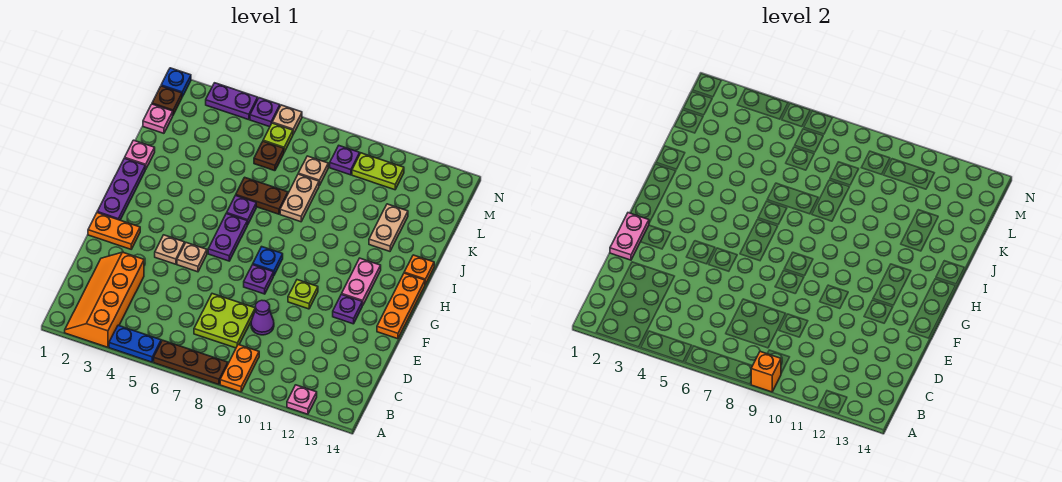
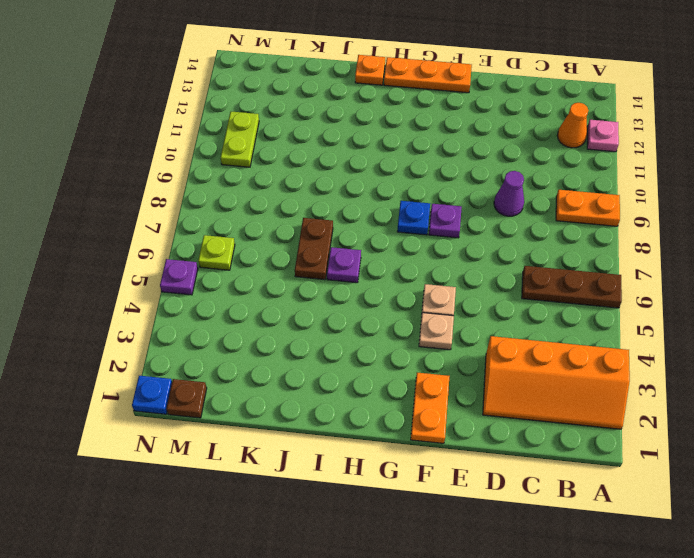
brown plate A6:C6 level 1 -> brown plate A6:A8 level 1
orange cone B12 level 1 -> none
none -> blue plate A4:A5 level 1
none -> lime plate C7:D8 level 1
none -> lime plate F10 level 1
none -> purple plate F12 level 1

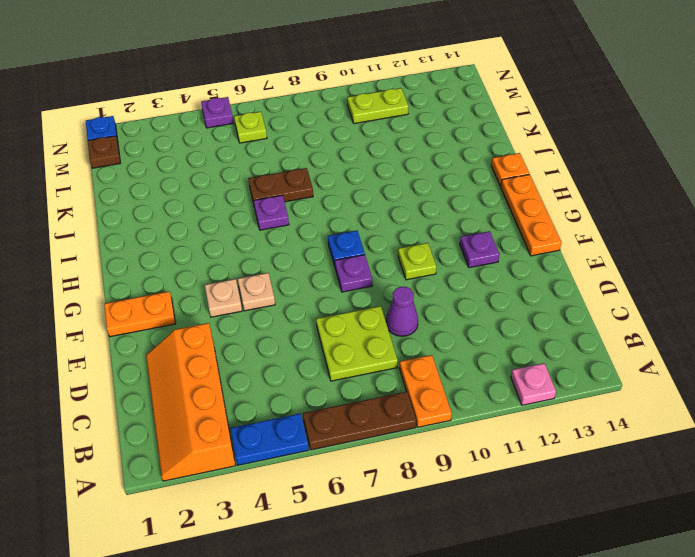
none -> purple plate G1:I1 level 1
none -> purple plate G6:H6 level 1
none -> pink plate G12:H12 level 1
none -> pink plate J1 level 1

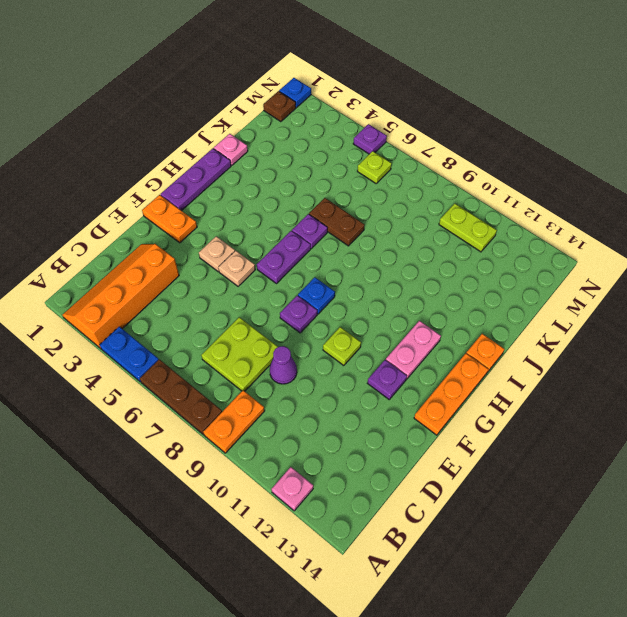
none -> tan plate J8:K8 level 1
none -> tan plate J12:K12 level 1
none -> pink plate L1 level 1
none -> brown plate L6 level 1

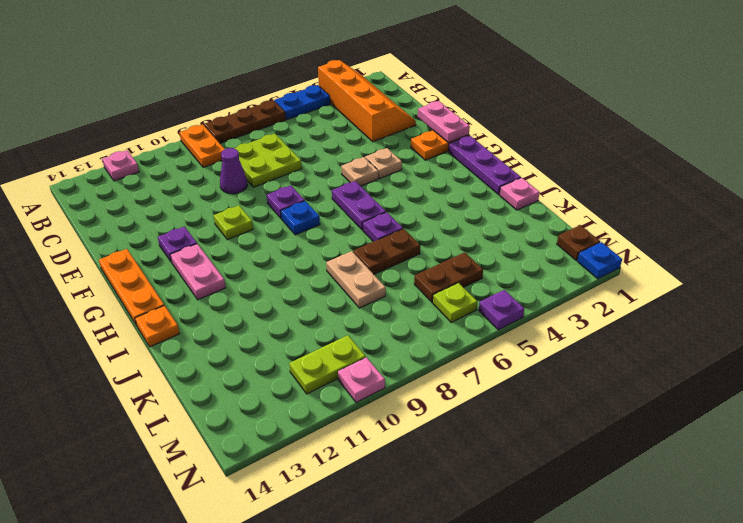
brown plate L5:L6 level 1 -> brown plate L6 level 1
pink plate N10 level 1 -> pink plate L1 level 1
none -> tan plate J12:K12 level 1
none -> tan plate L8 level 1
none -> purple plate M9 level 1
none -> purple plate N3:N4 level 1

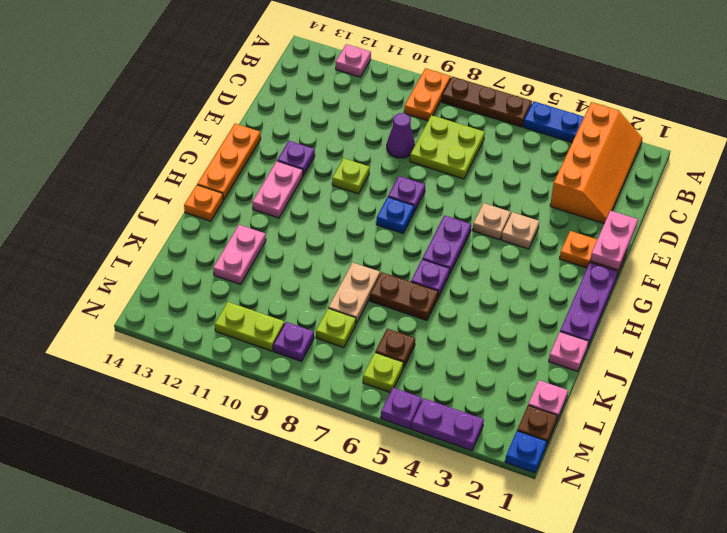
pink plate J12:K12 level 1 -> tan plate J12:K12 level 1
lime plate L8 level 1 -> tan plate L8 level 1
none -> tan plate N6 level 1
none -> orange brick A9 level 2

